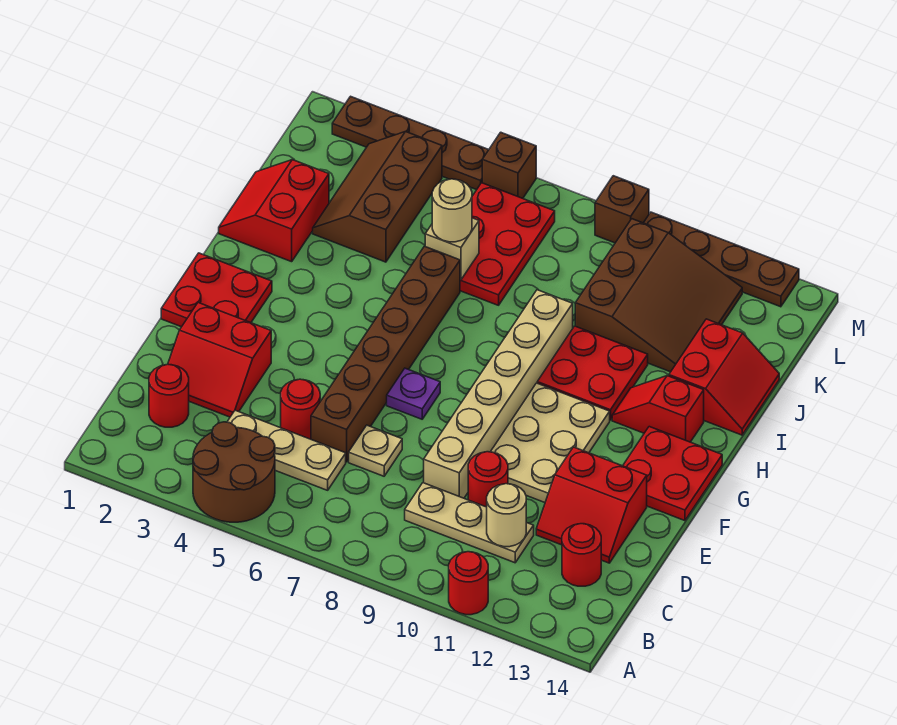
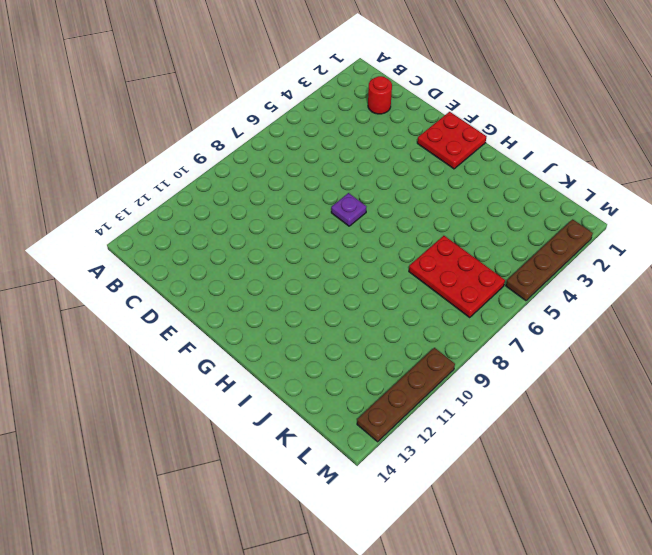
none -> brown round brick A4:B5 level 1
none -> red round brick A11 level 1
none -> tan plate C4:C6 level 1
none -> tan plate C9:C11 level 1

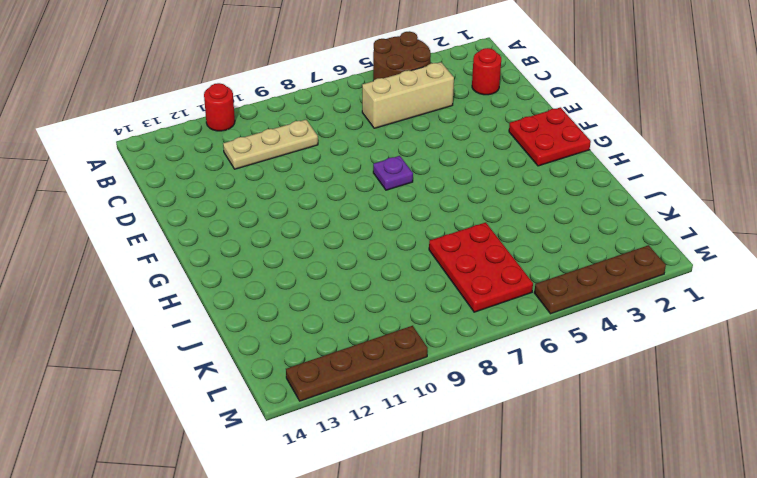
tan brick C4:C6 level 1 -> tan plate C4:C6 level 1
none -> red round brick C13 level 1
none -> red slope D2:E3 level 1 top E
none -> red round brick D5 level 1
none -> brown brick D6:I6 level 1

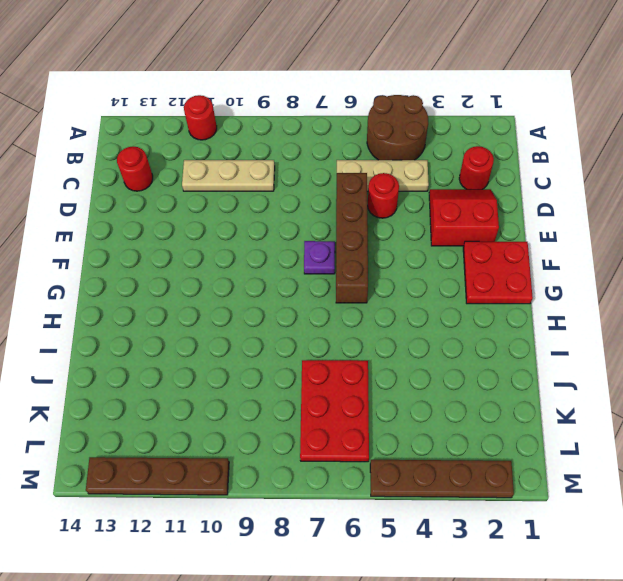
brown brick D6:G6 level 1 -> brown brick D6:I6 level 1
none -> tan plate D7 level 1
none -> tan brick D9:I9 level 1
none -> red round brick D10 level 1
none -> red slope D12:E13 level 1 top E

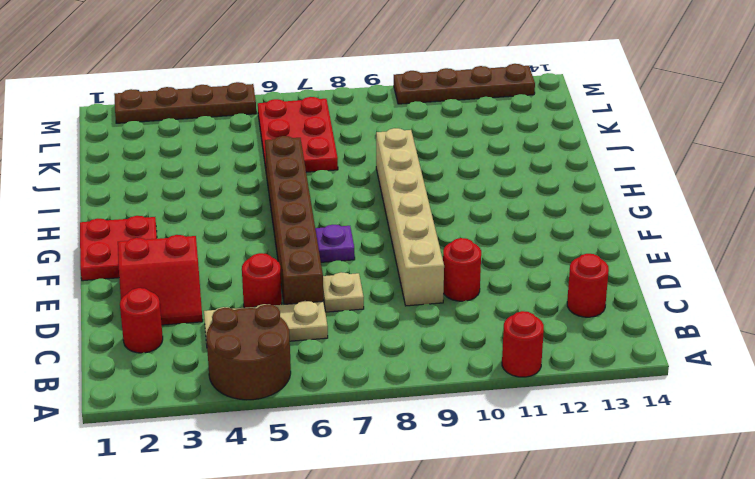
none -> tan plate C9:C11 level 1
none -> red slope D12:E13 level 1 top E
none -> tan plate E10:G11 level 1
none -> red plate F13:G14 level 1

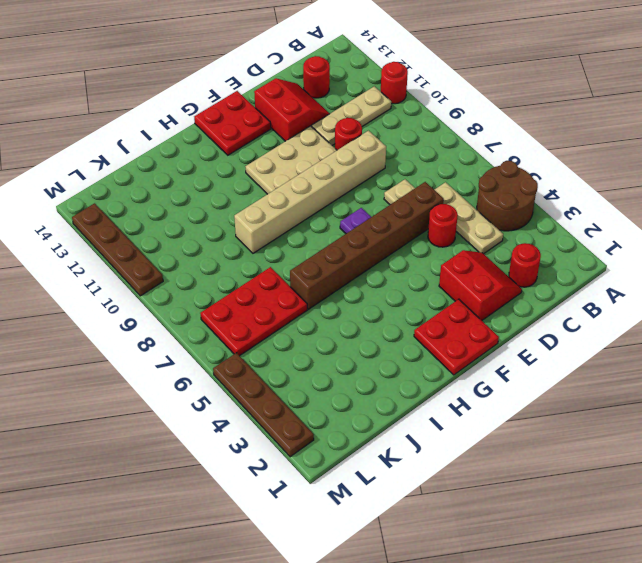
tan plate B11:D11 level 1 -> tan plate C9:C11 level 1
none -> red plate H10:I11 level 1
none -> red slope H12:H13 level 1 top 13
none -> red slope I1:J2 level 1 top 2
none -> red slope I13:J14 level 1 top 13

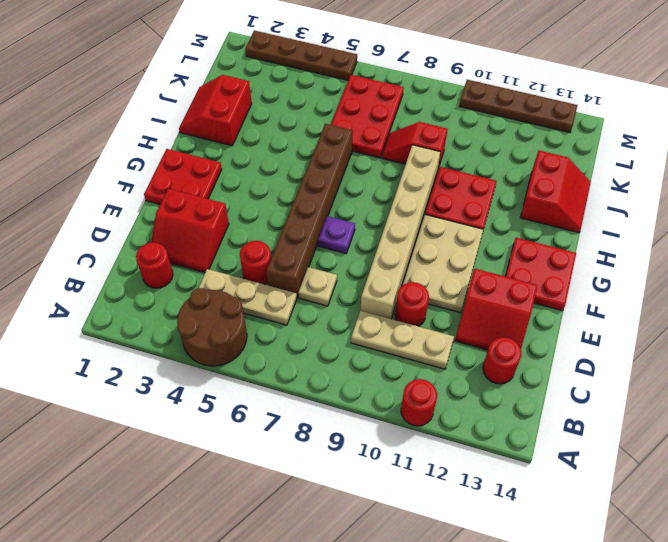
red slope J8:J9 level 1 top 9 -> red slope H12:H13 level 1 top 13
none -> brown slope J3:L4 level 1 top 4
none -> brown slope J10:L12 level 1 top 10
none -> brown brick M6 level 1
none -> brown brick M9 level 1

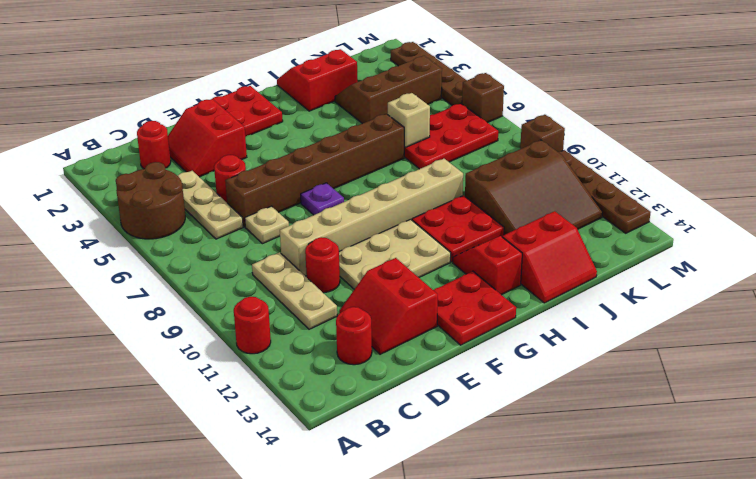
none -> tan round brick C11 level 2
none -> tan round brick J6 level 3

